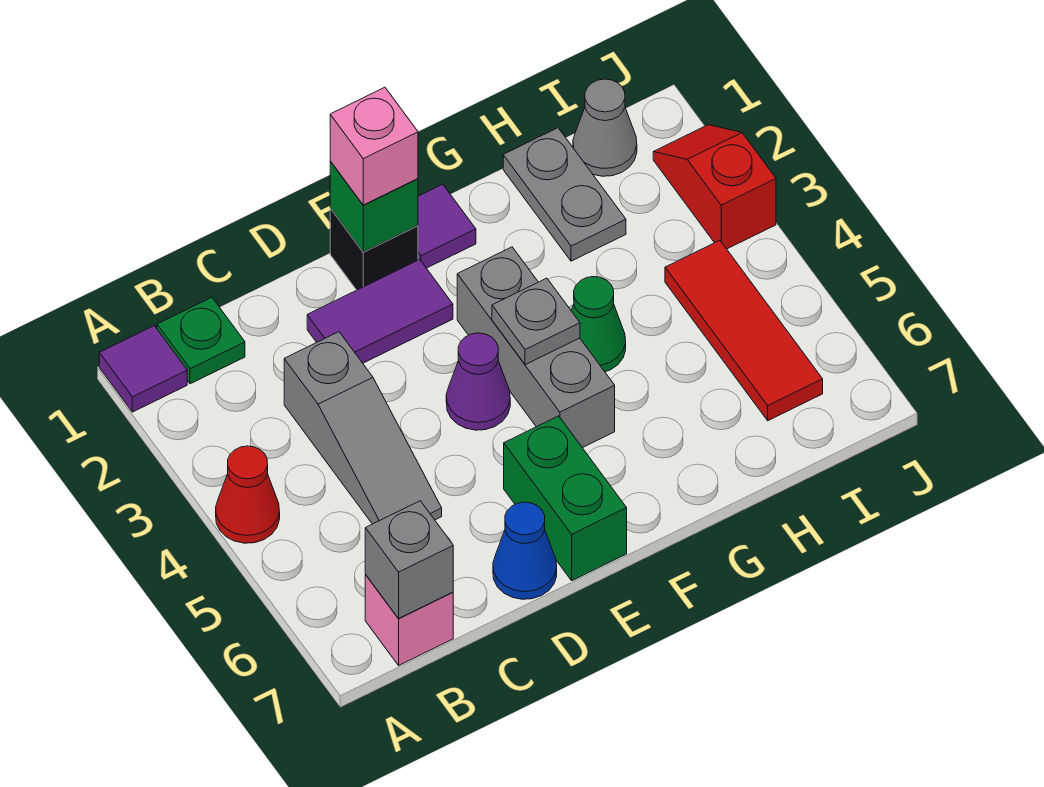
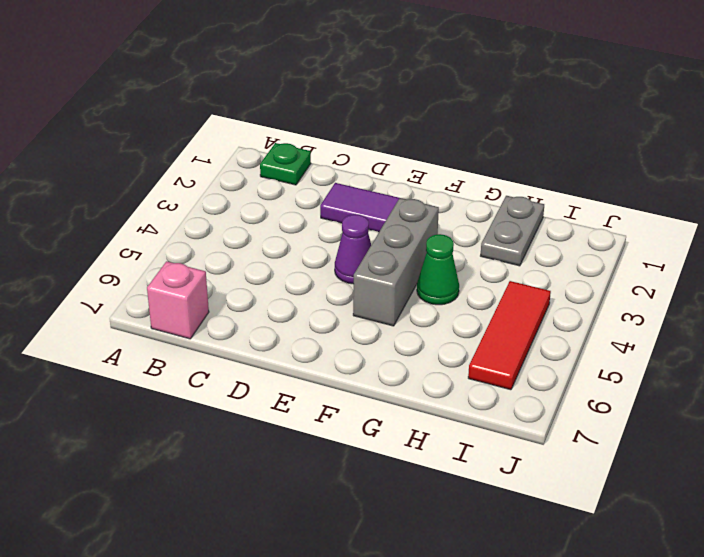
none -> purple tile A1 level 1
none -> red cone A4 level 1
none -> grey slope C3:C5 level 1 top 3

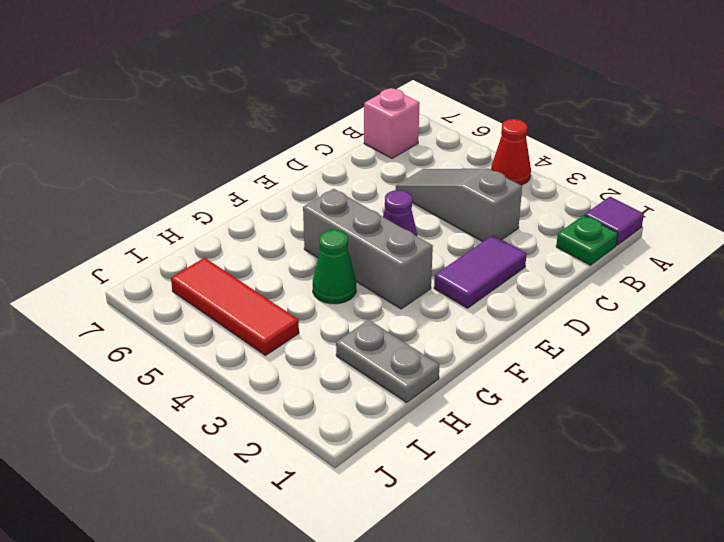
none -> blue cone D7 level 1
none -> black brick E1 level 1
none -> green brick E6:E7 level 1

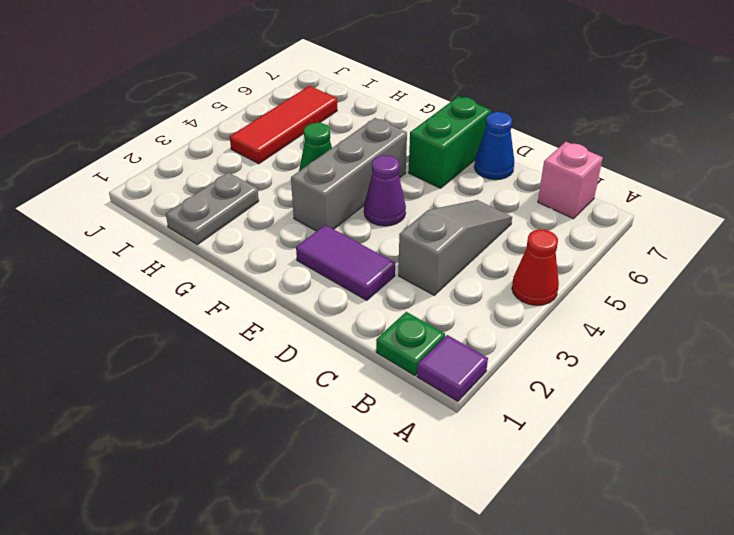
none -> black brick E1 level 1
none -> purple tile F1 level 1
none -> grey cone I1 level 1

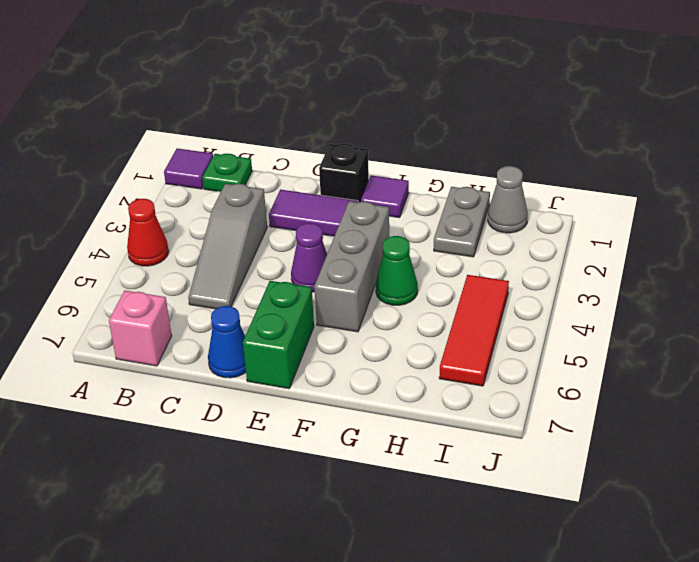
none -> red slope J2:J3 level 1 top 3
none -> grey brick B7 level 2
none -> green brick E1 level 2

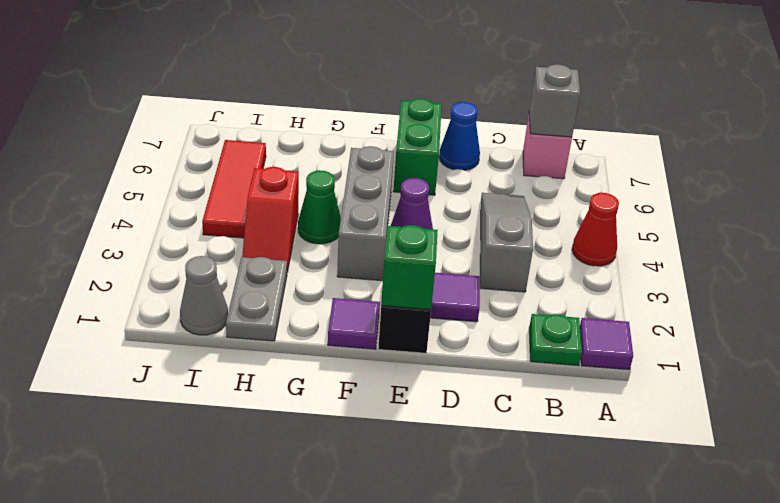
red slope H3:H4 level 1 top 4 -> red slope J2:J3 level 1 top 3
none -> grey plate F4 level 2
none -> pink brick E1 level 3

